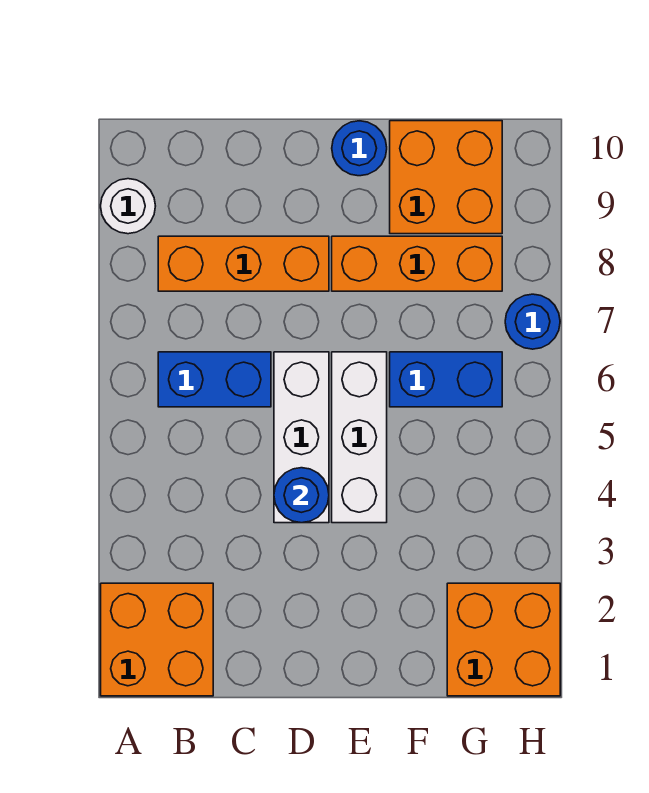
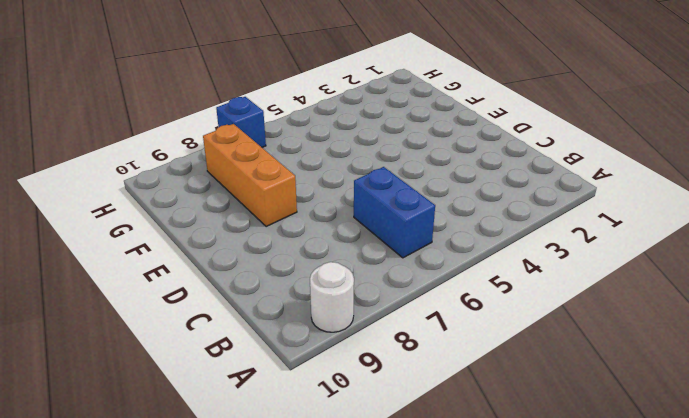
blue brick H7 level 1 -> blue round brick H7 level 1
none -> orange brick A1:B2 level 1
none -> orange brick B8:D8 level 1
none -> white brick D4:D6 level 1

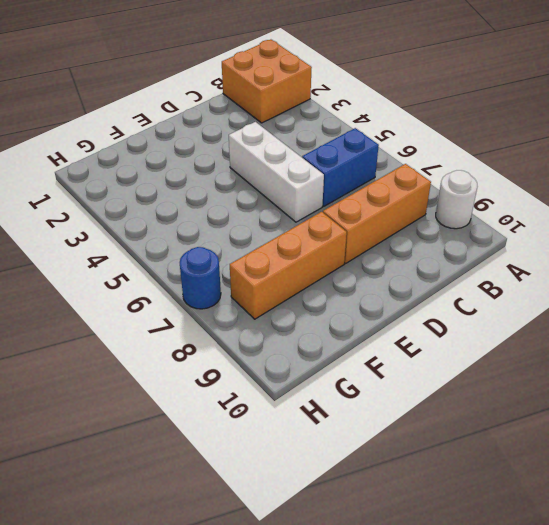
none -> white brick E4:E6 level 1
none -> blue round brick E10 level 1
none -> blue brick F6:G6 level 1

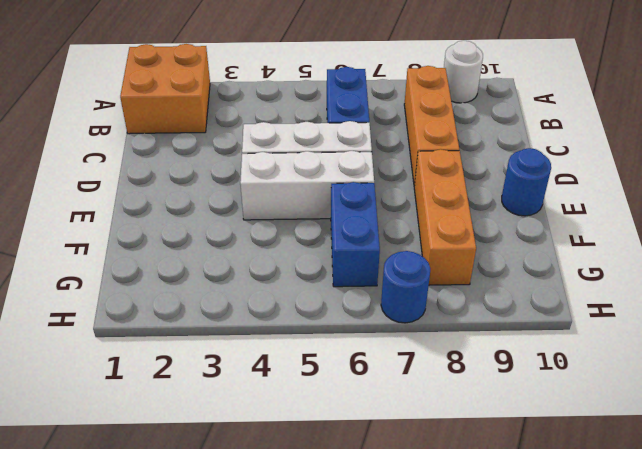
none -> orange brick F9:G10 level 1
none -> orange brick G1:H2 level 1
none -> blue round brick D4 level 2

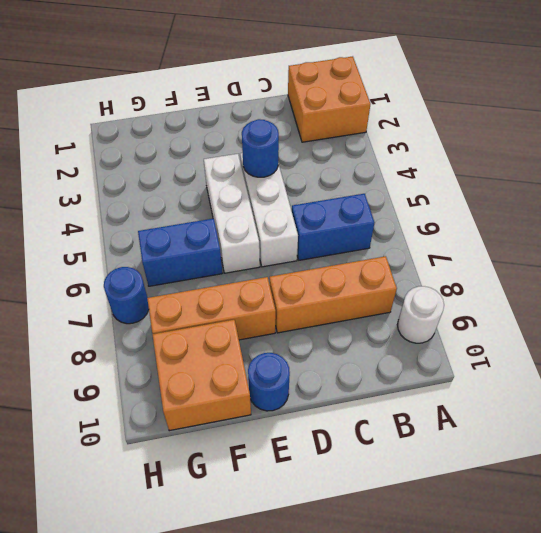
none -> orange brick G1:H2 level 1

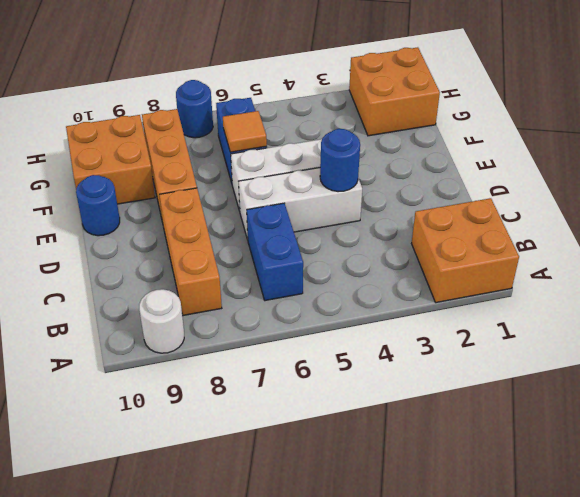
orange tile F6 level 2 -> none

